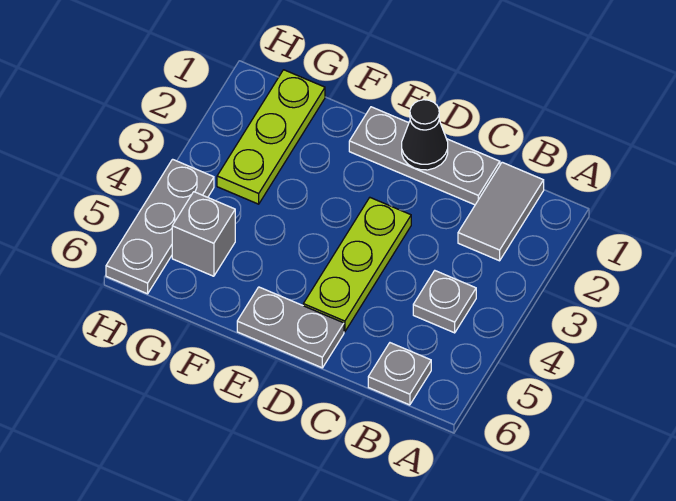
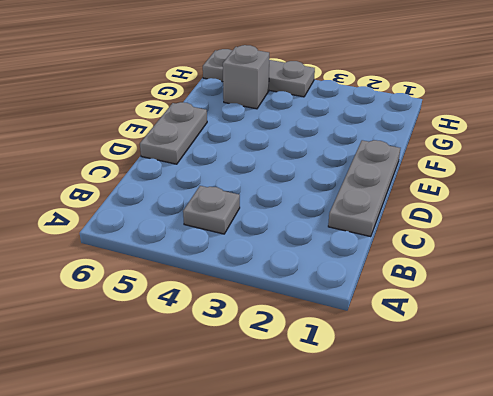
none -> grey tile B1:B2 level 1
none -> grey plate B6 level 1

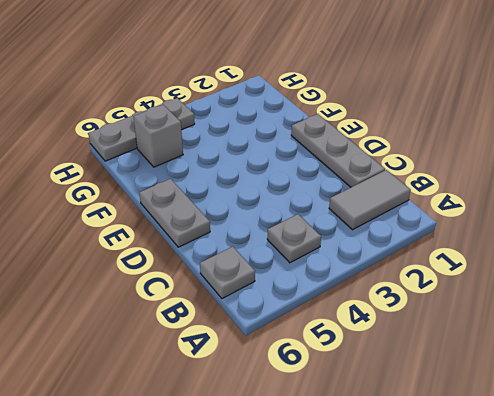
none -> lime plate D3:D5 level 1
none -> lime plate G1:G3 level 1

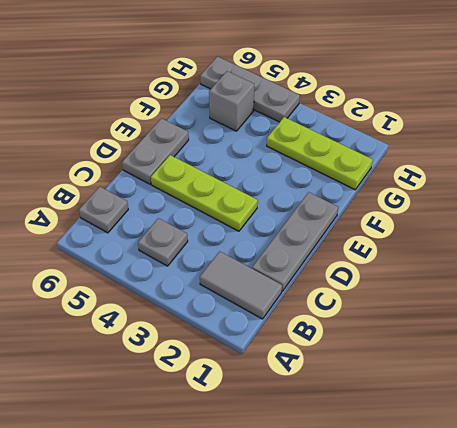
none -> black cone D1 level 2

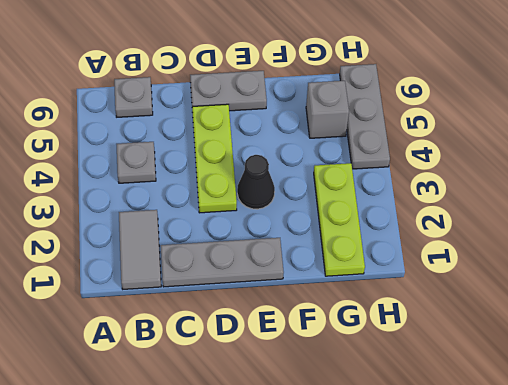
black cone E3 level 1 -> black cone D1 level 2

